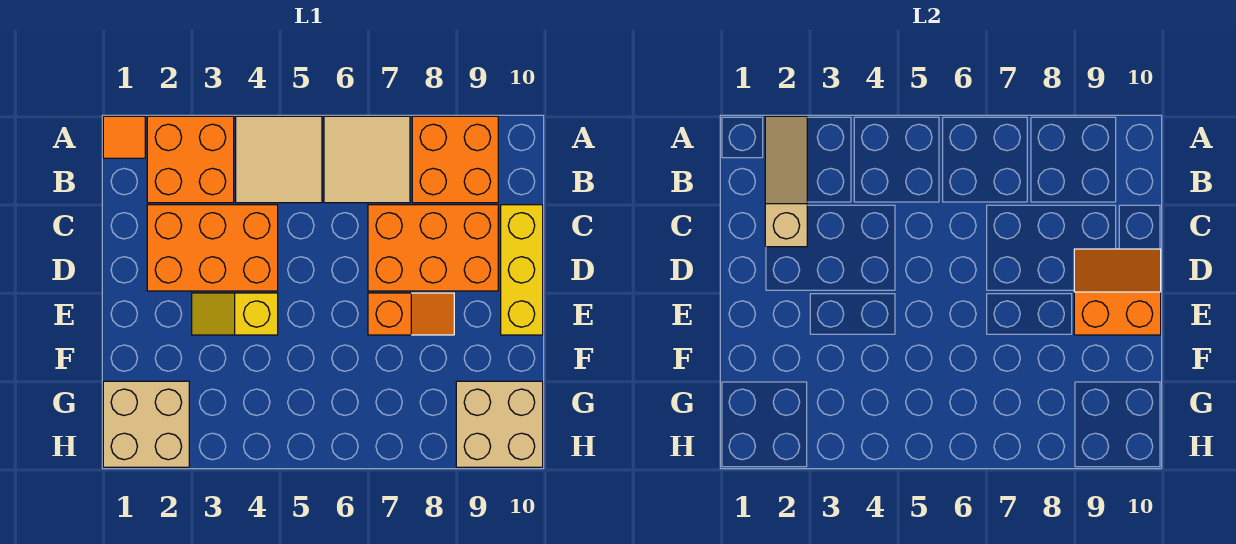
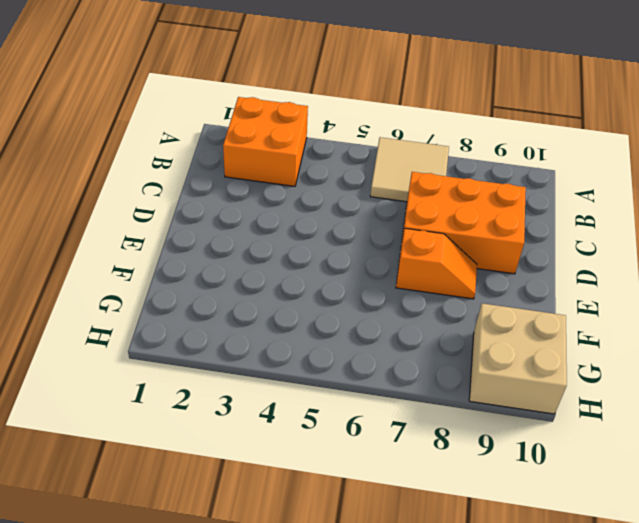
none -> orange tile A1 level 1
none -> tan tile A4:B5 level 1
none -> orange brick A8:B9 level 1

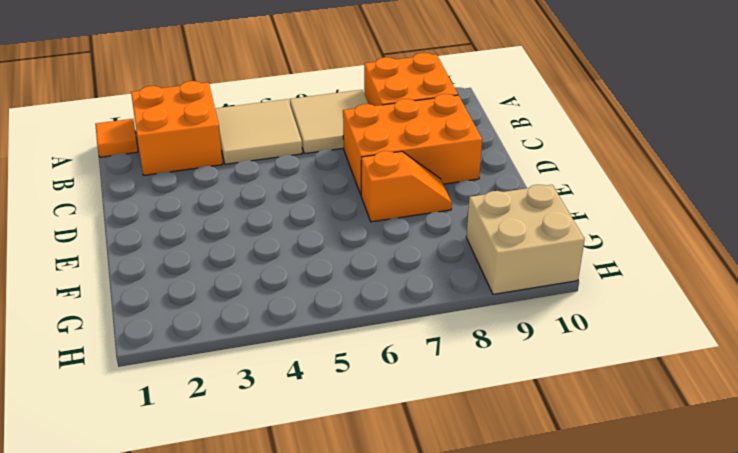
none -> orange brick C2:D4 level 1
none -> yellow brick C10:E10 level 1
none -> yellow slope E3:E4 level 1 top 4

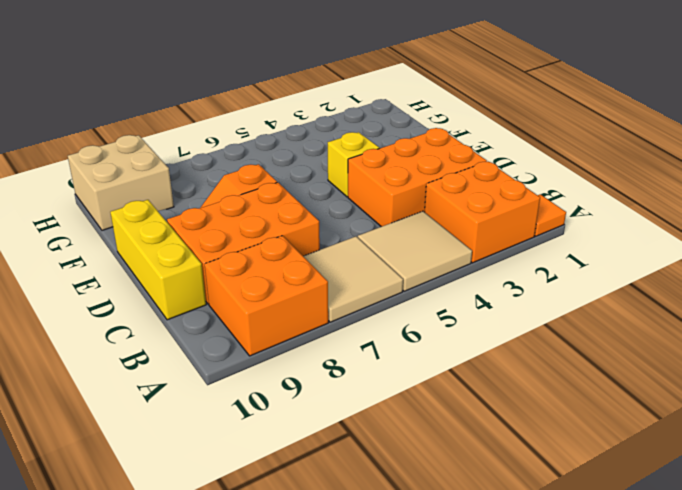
none -> tan brick G1:H2 level 1
none -> tan slope A2:C2 level 2 top C
none -> orange slope D9:E10 level 2 top E

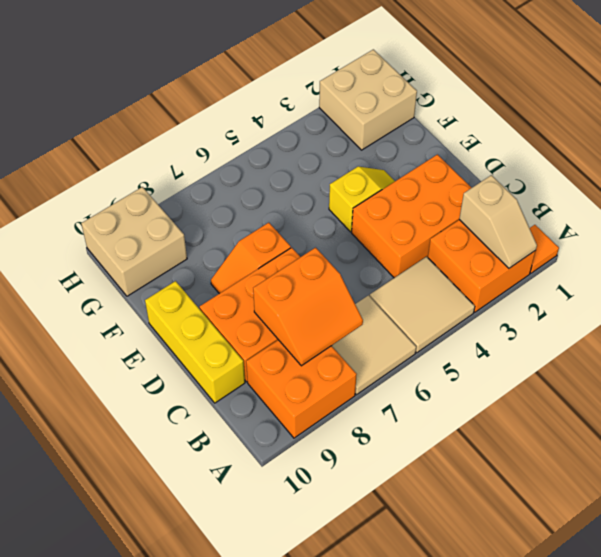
tan slope A2:B2 level 2 top B -> tan slope A2:C2 level 2 top C
orange slope B7:C8 level 2 top C -> orange slope D9:E10 level 2 top E

